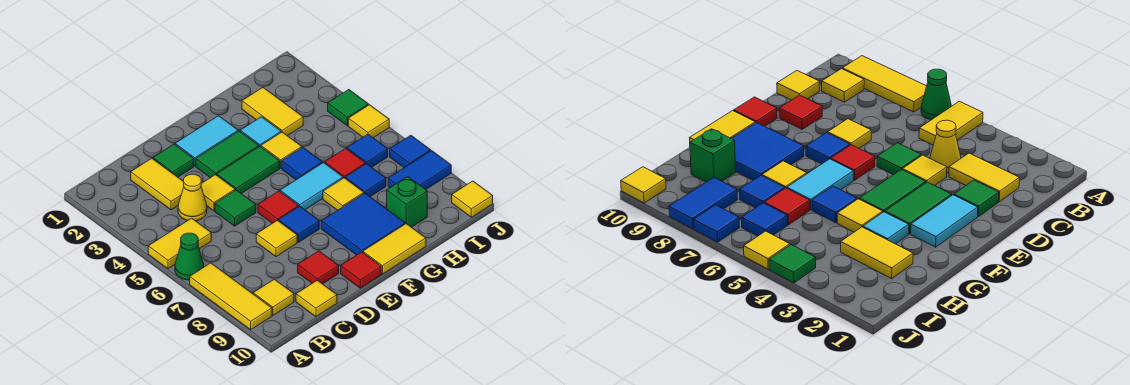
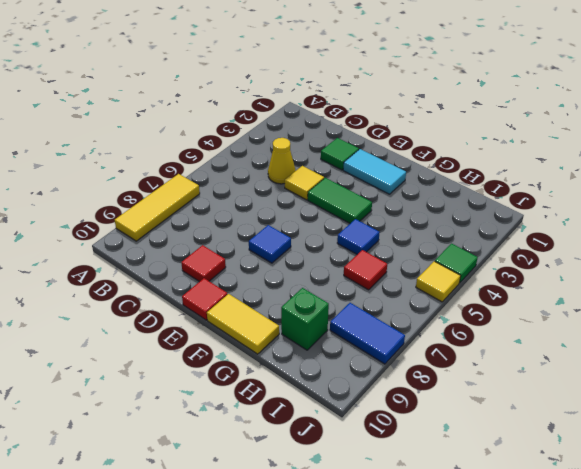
none -> yellow tile A5:B5 level 1
none -> green cone A6 level 1
none -> yellow tile B9 level 1
none -> yellow tile C2:C3 level 1

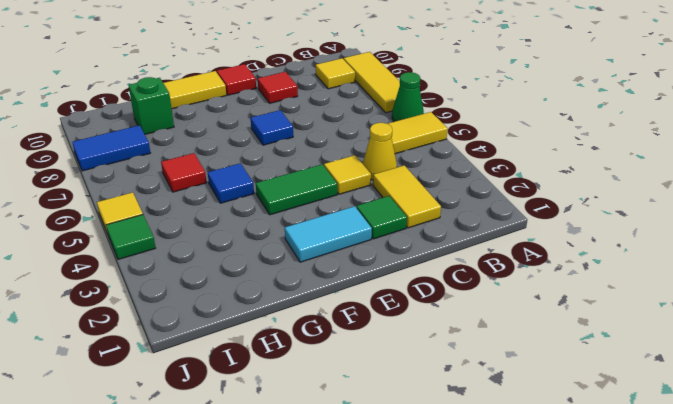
none -> yellow tile C10 level 1
none -> green tile D5 level 1
none -> yellow tile D7 level 1
none -> green tile E3:F3 level 1

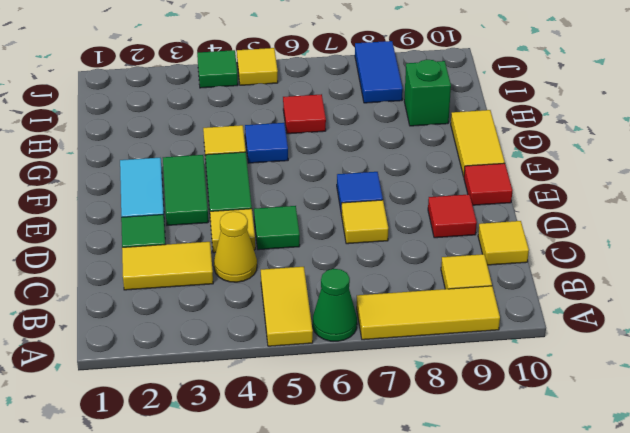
none -> red tile E6 level 1
none -> cyan tile F6:G6 level 1
none -> blue tile F8:G9 level 1
none -> cyan tile G3 level 1

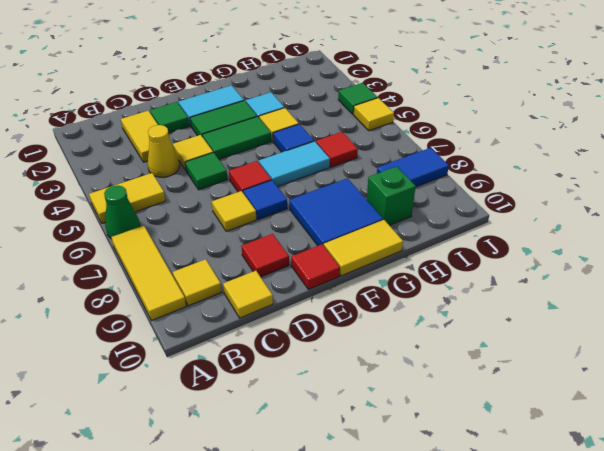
none -> yellow tile G7 level 1
none -> yellow tile H2:H3 level 1
none -> blue tile H7 level 1
none -> blue tile I6 level 1

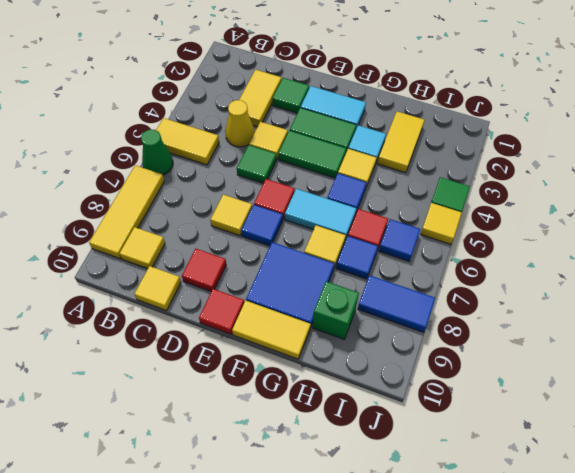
none -> blue tile J7 level 1
none -> yellow tile J10 level 1

